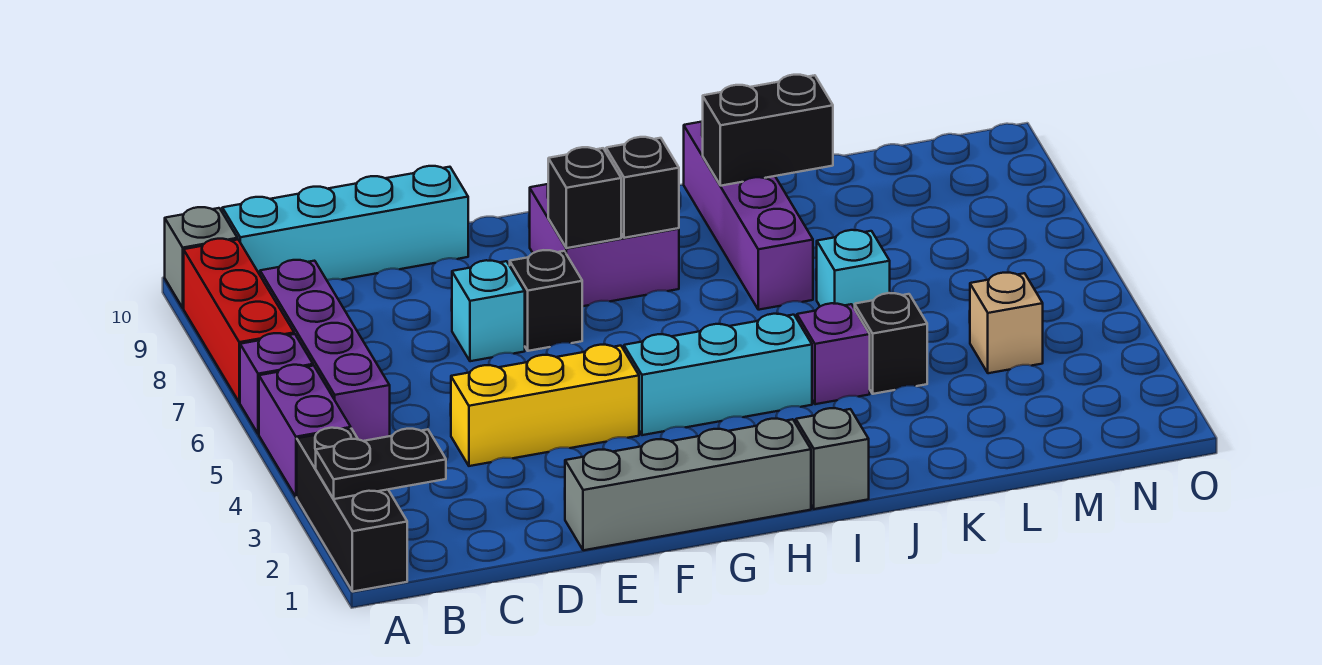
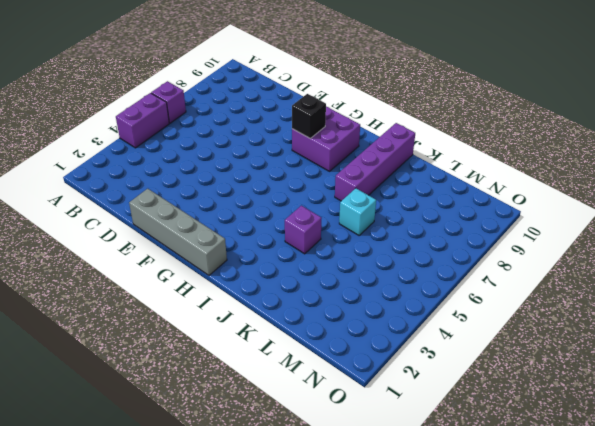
none -> black brick A1:A3 level 1
none -> red brick A7:A9 level 1
none -> grey brick A10 level 1

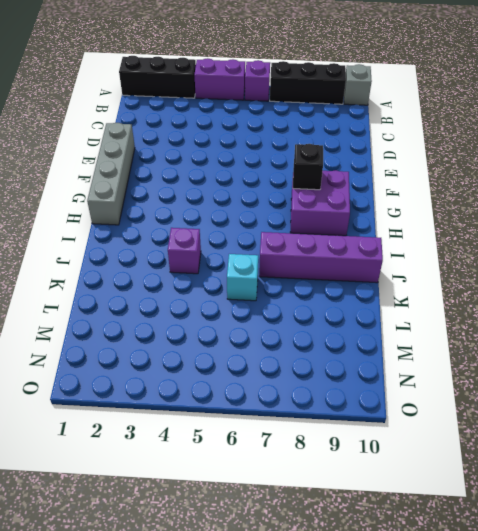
black brick A7:A9 level 1 -> red brick A7:A9 level 1
none -> purple brick B5:B8 level 1
none -> cyan brick B10:E10 level 1
none -> yellow brick D4:F4 level 1

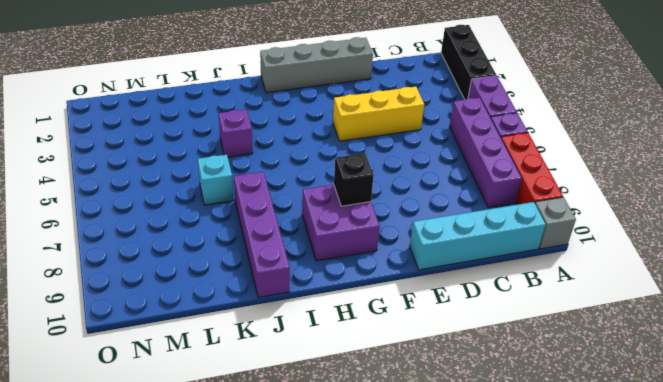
none -> cyan brick E7 level 1
none -> black brick F7 level 1
none -> cyan brick G4:I4 level 1

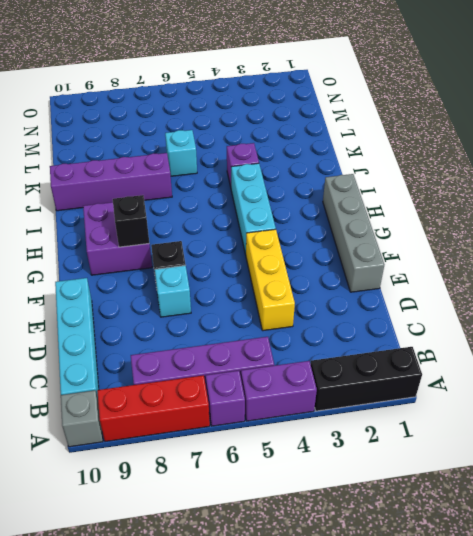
none -> grey brick I1 level 1
none -> black brick K4 level 1
none -> tan brick M4 level 1

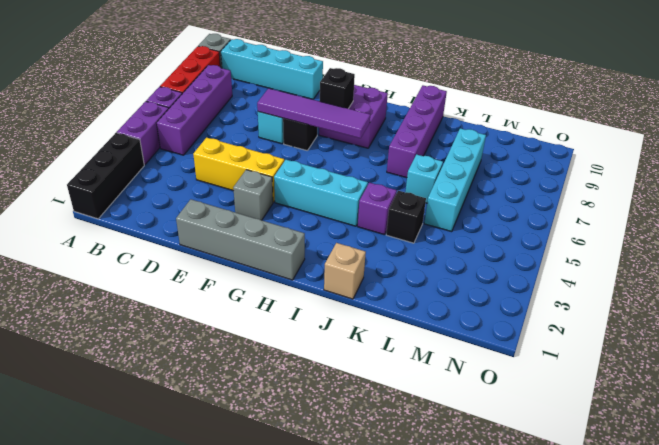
purple tile E7:H7 level 2 -> none
grey brick F3 level 1 -> grey brick I1 level 1
tan brick J1 level 1 -> tan brick M4 level 1
cyan brick L5:L8 level 1 -> none
none -> black plate A2:B2 level 2
none -> black brick H8 level 2
none -> black brick J9:K9 level 2

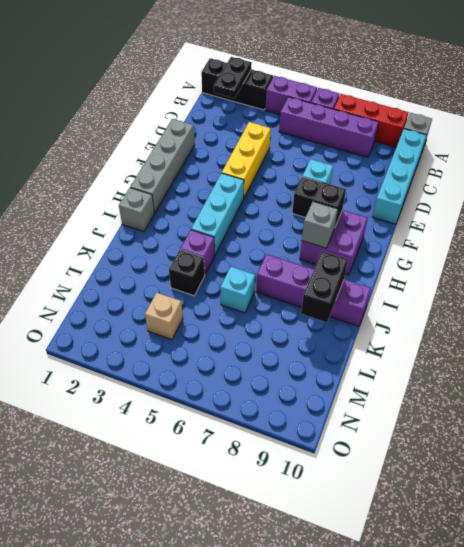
grey brick H8 level 2 -> black brick H8 level 2

